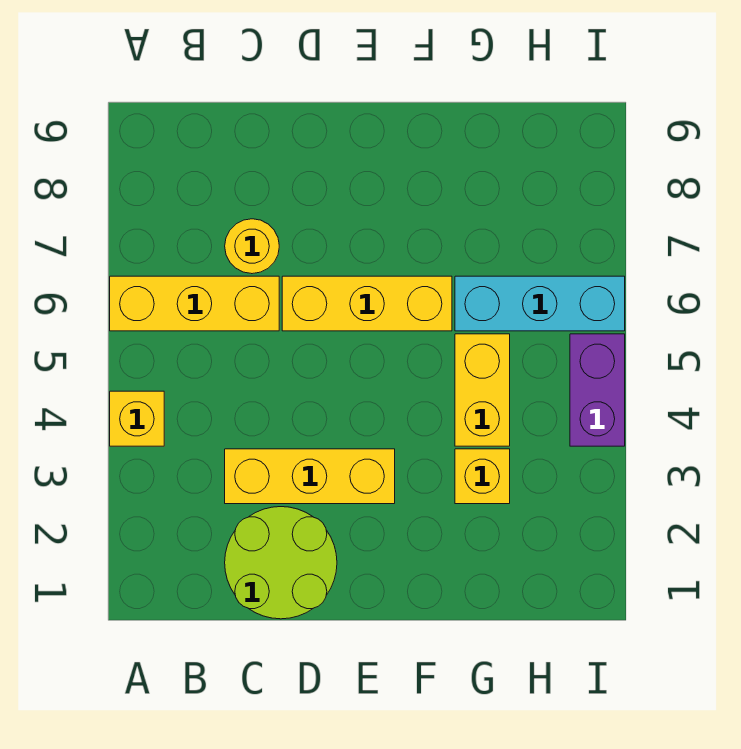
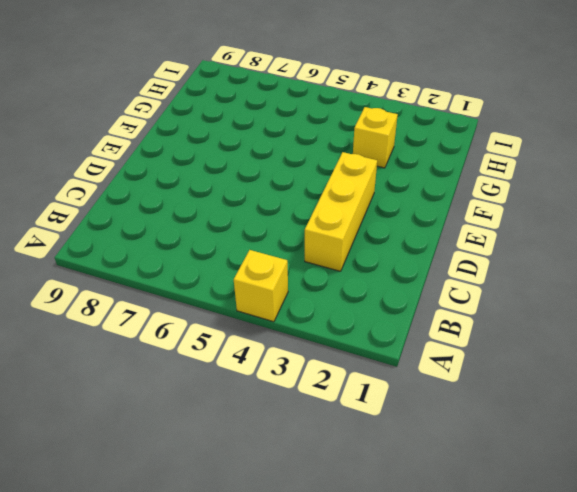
none -> yellow brick A6:C6 level 1
none -> lime round brick C1:D2 level 1

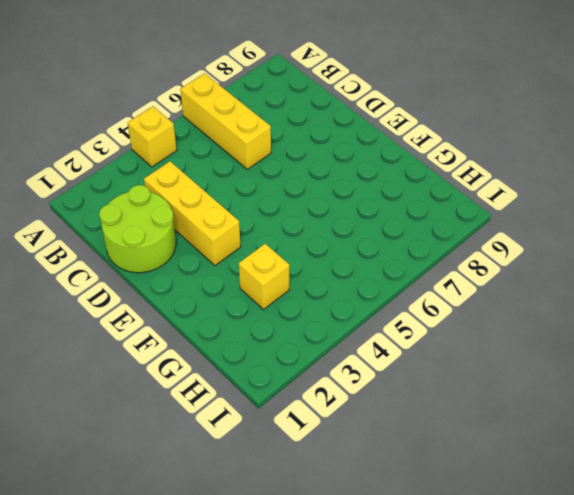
none -> yellow round brick C7 level 1
none -> yellow brick D6:F6 level 1

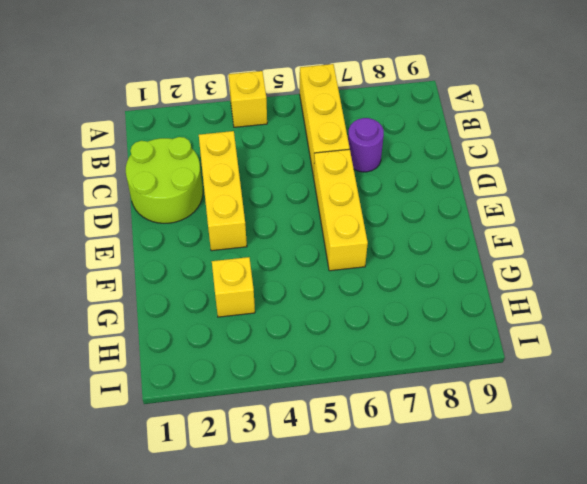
purple round brick C7 level 1 -> yellow round brick C7 level 1
none -> yellow brick G4:G5 level 1
none -> cyan brick G6:I6 level 1

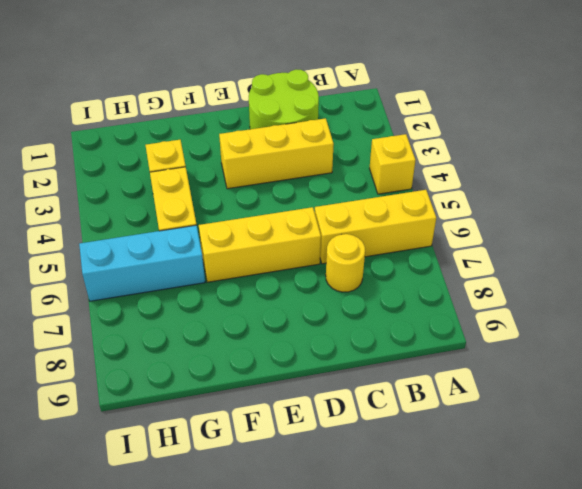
none -> purple brick I4:I5 level 1

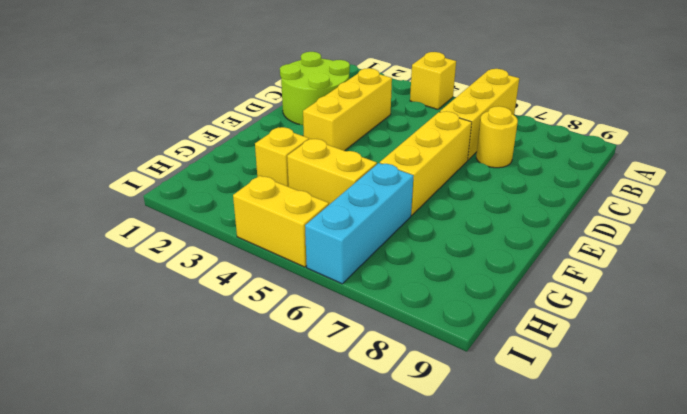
yellow brick I4:I5 level 1 -> purple brick I4:I5 level 1

